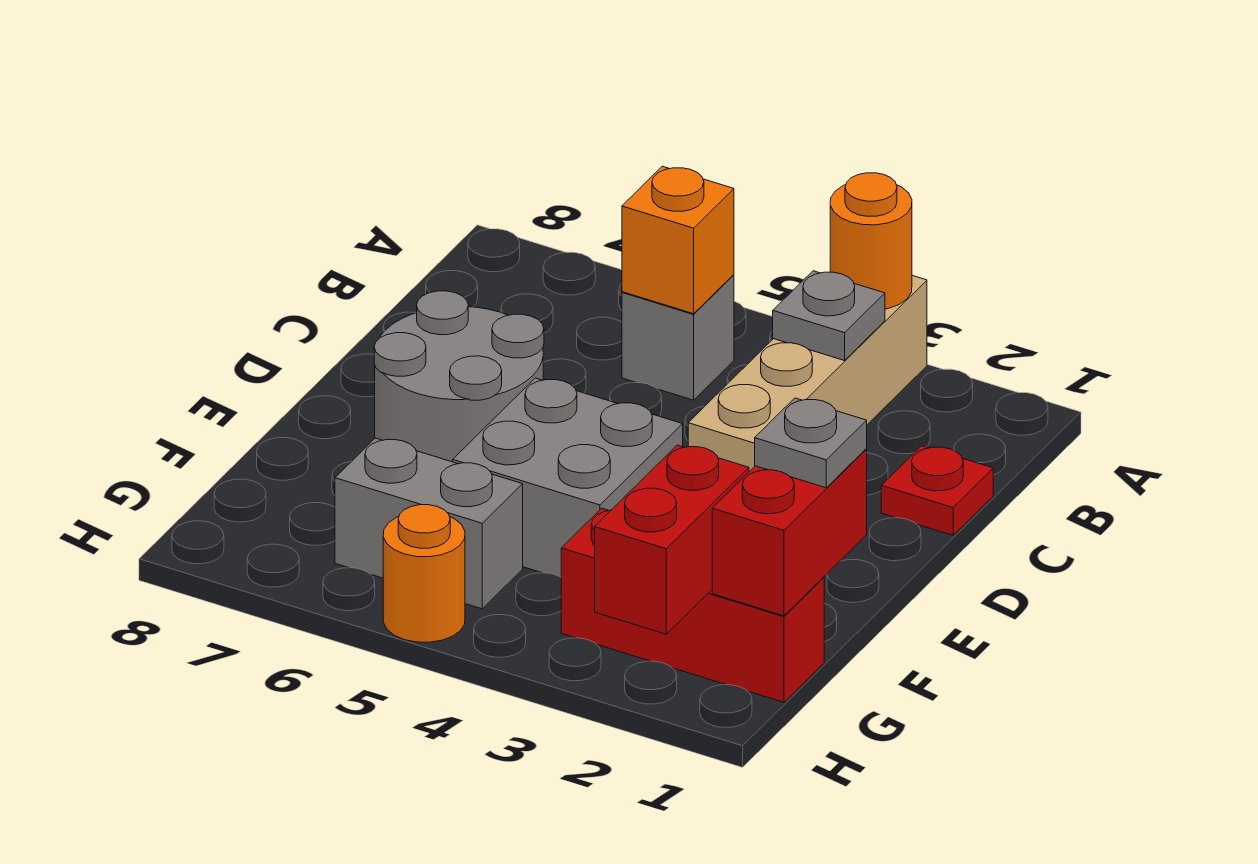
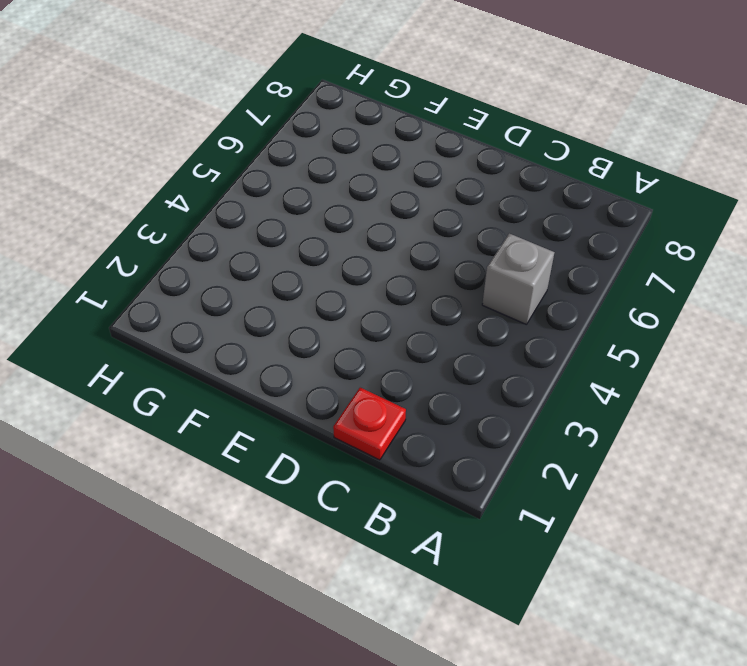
none -> tan brick A3:D3 level 1
none -> grey round brick D6:E7 level 1
none -> grey brick E4:F5 level 1

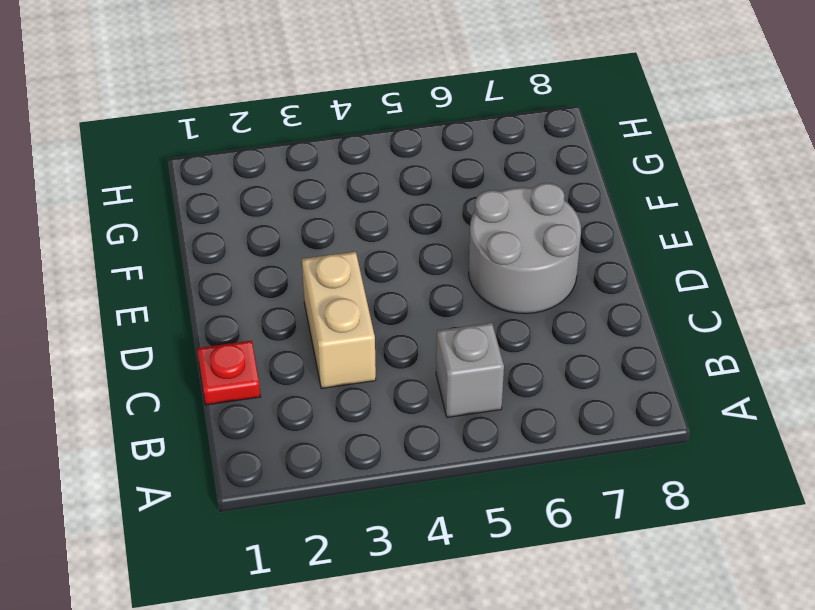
tan brick C3:D3 level 1 -> tan brick A3:D3 level 1
none -> grey brick E4:F5 level 1
none -> red brick G1:G3 level 1
none -> grey brick G5:G6 level 1

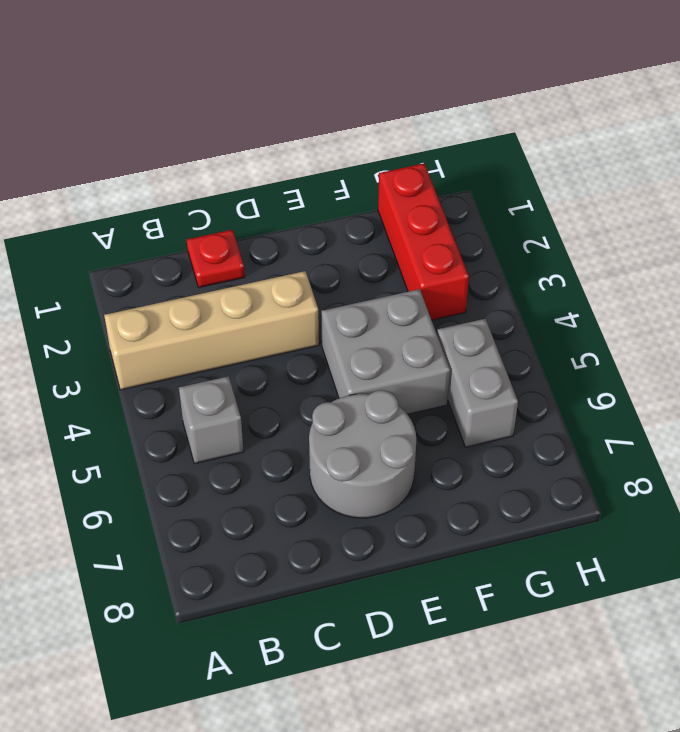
none -> orange round brick H5 level 1
none -> orange round brick A3 level 2
none -> grey plate B3 level 2

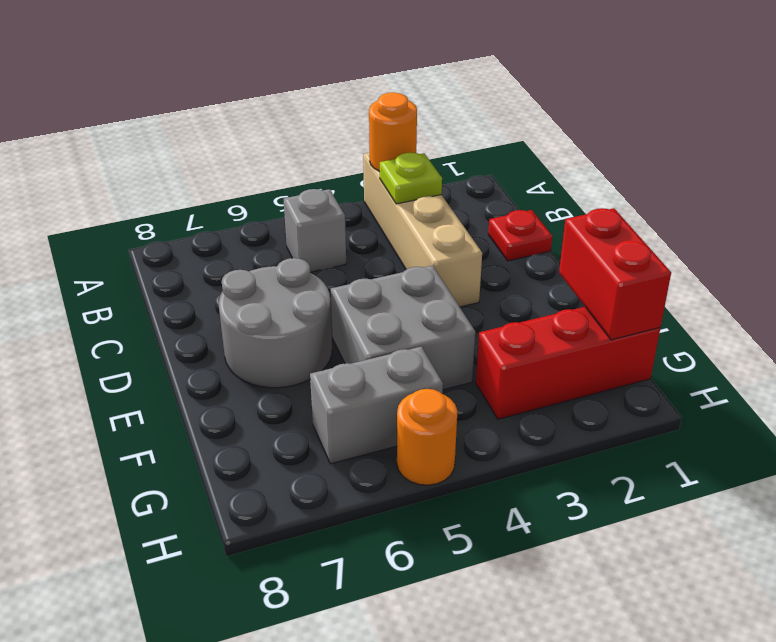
lime plate B3 level 2 -> grey plate B3 level 2
none -> orange brick B5 level 2
none -> red brick G2:H2 level 2
none -> grey plate F1 level 3

